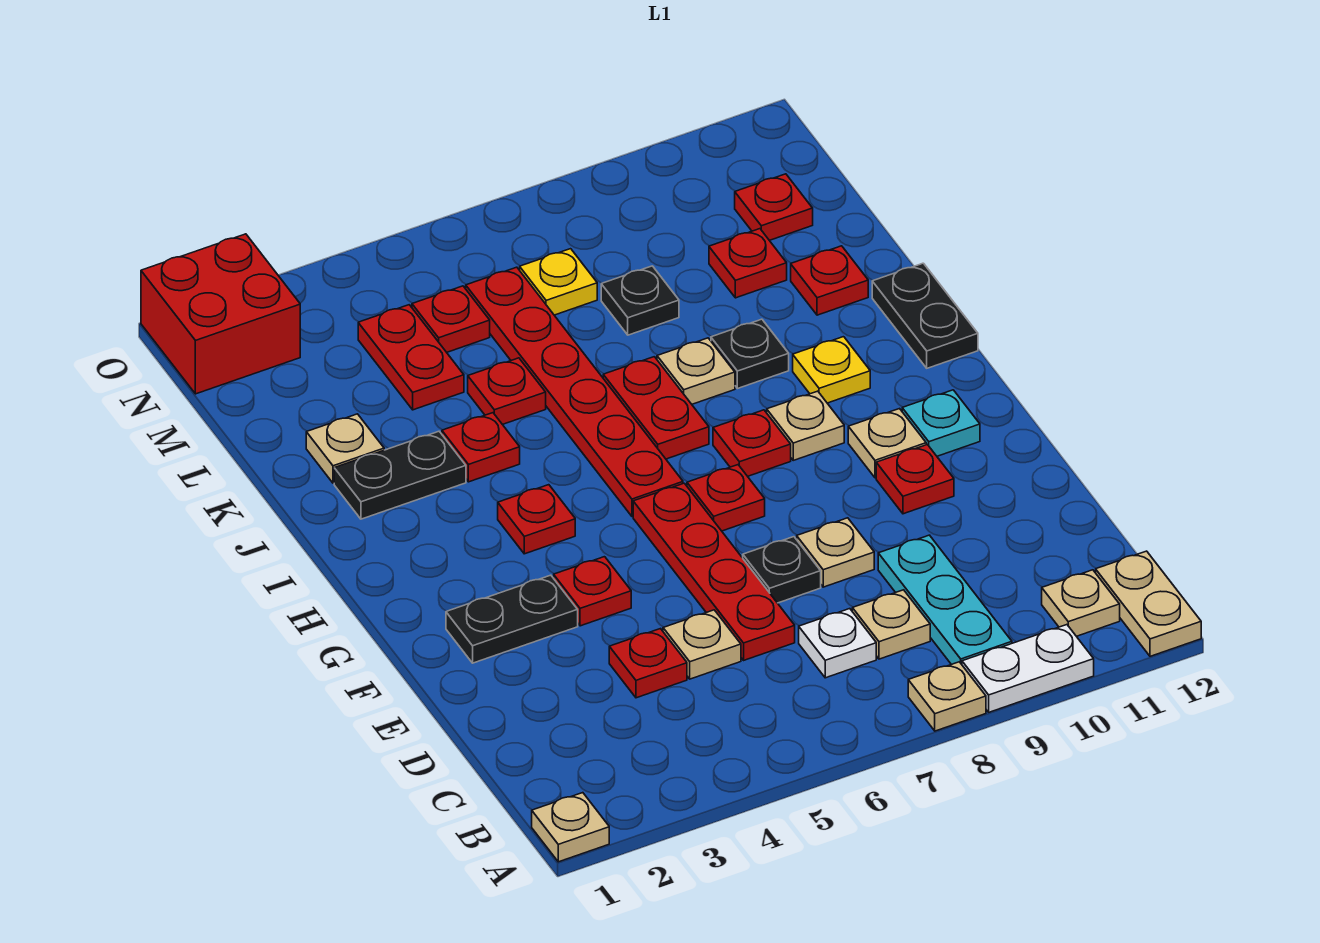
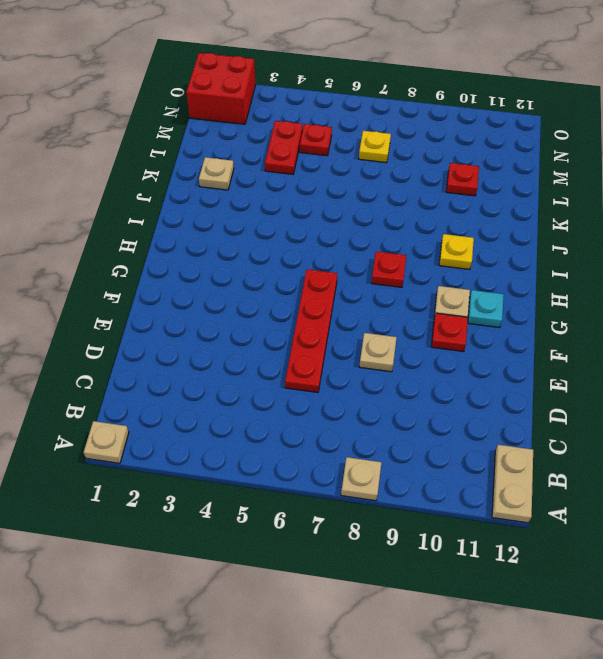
none -> white plate A9:A10 level 1
none -> cyan plate B9:D9 level 1
none -> tan plate B11 level 1
none -> white plate C7 level 1

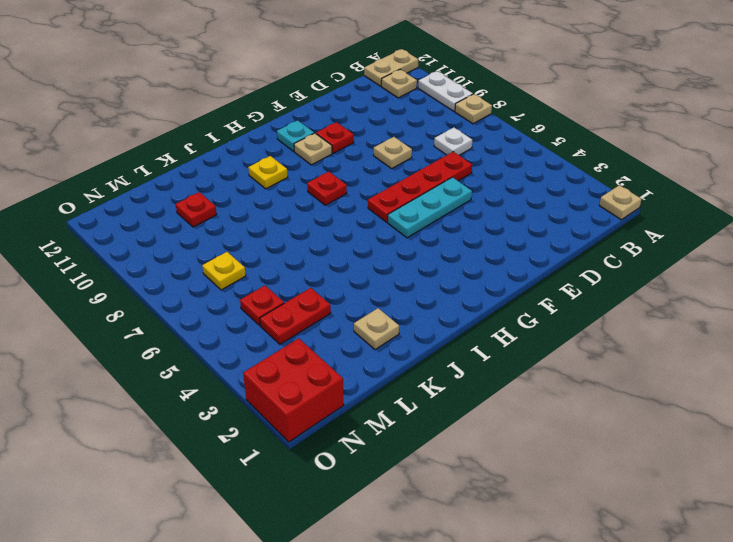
cyan plate E5:G5 level 1 -> cyan plate B9:D9 level 1
none -> tan plate C8 level 1
none -> red plate D4 level 1
none -> tan plate D5 level 1
none -> black plate E7 level 1

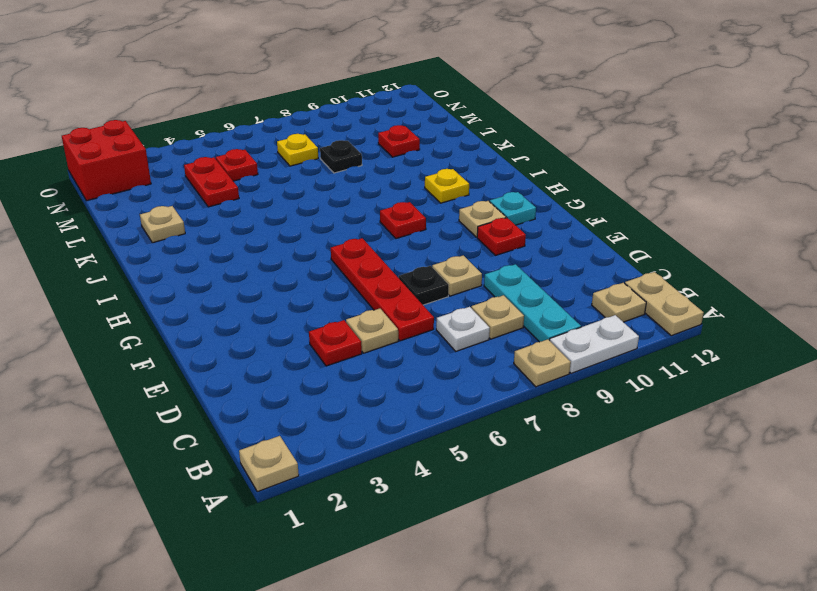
none -> black plate F2:F3 level 1
none -> red plate F4 level 1
none -> red plate G7 level 1
none -> red plate H4 level 1

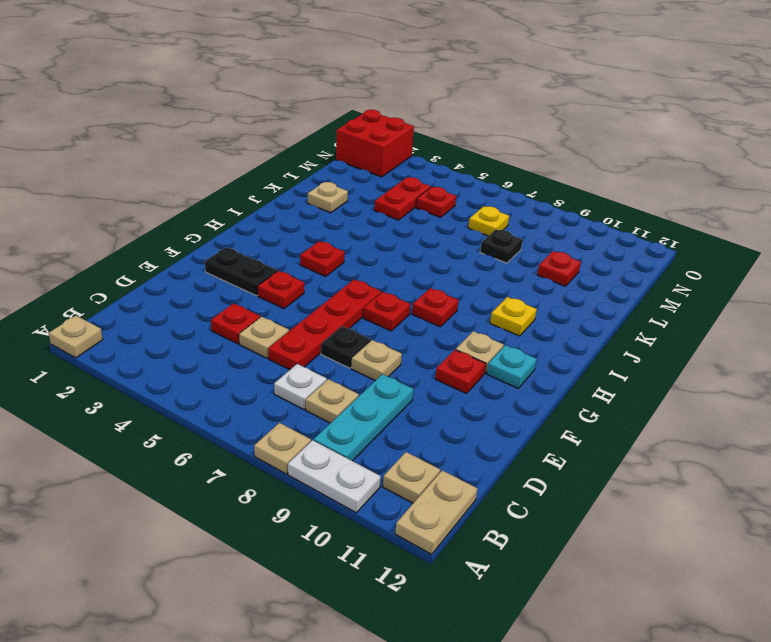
none -> red plate H6:M6 level 1
none -> tan plate H9 level 1
none -> red plate I7:J7 level 1
none -> black plate I12:J12 level 1

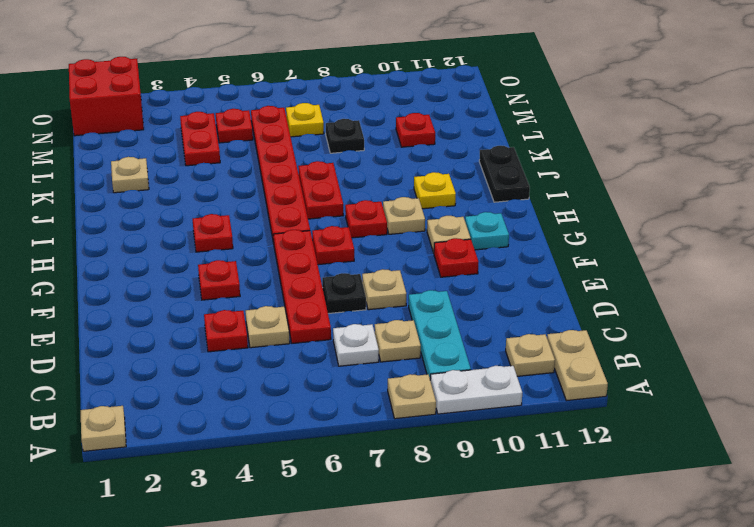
none -> black plate F2:F3 level 1
none -> black plate J2:J3 level 1
none -> red plate J4 level 1
none -> tan plate J8 level 1

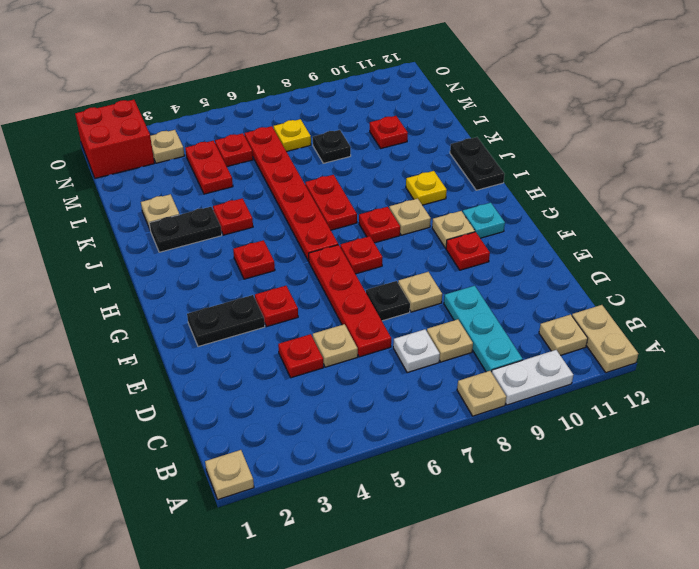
tan plate N3 level 1 -> tan plate J8 level 1
none -> black plate J9 level 1
none -> red plate K5 level 1
none -> red plate K11 level 1
none -> red plate M11 level 1

